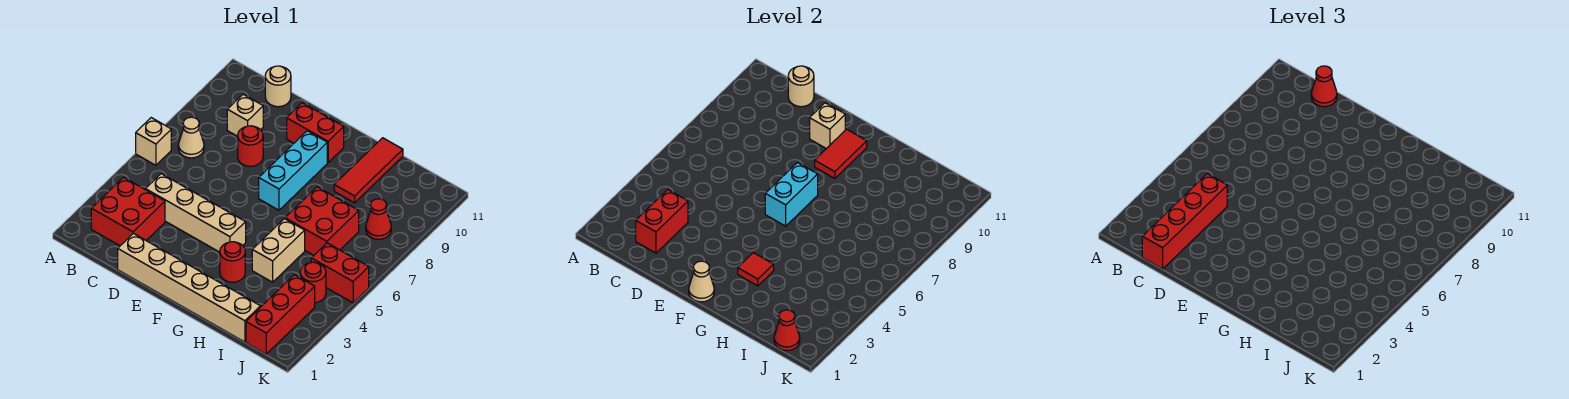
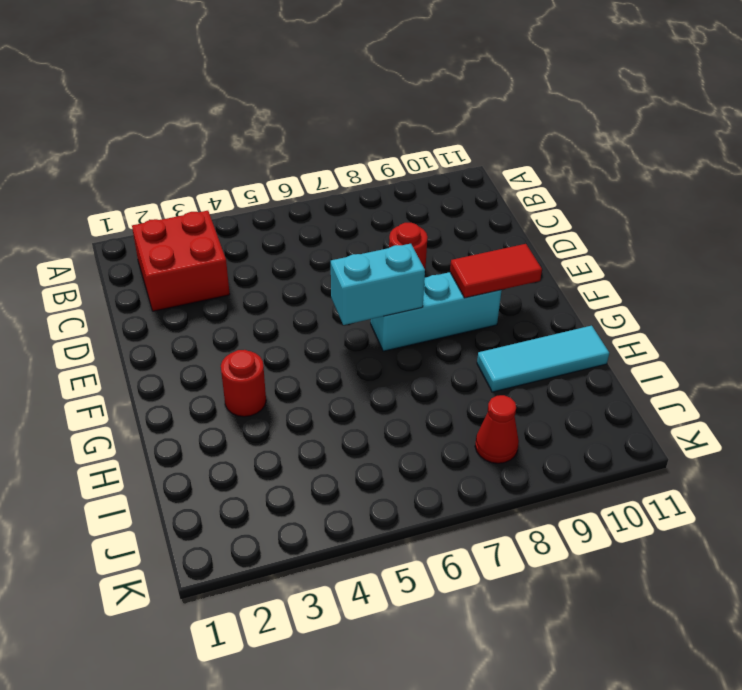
cyan tile H9:H11 level 1 -> red tile H9:H11 level 1
none -> tan brick A6 level 1
none -> tan cone B7 level 1
none -> tan brick C4:F4 level 1

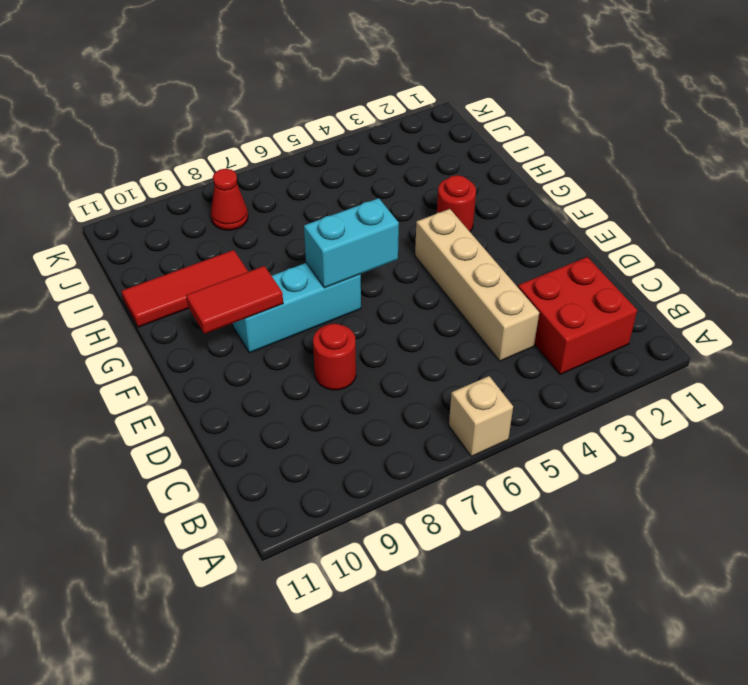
none -> tan cone B7 level 1
none -> tan brick C9 level 1
none -> tan round brick C11 level 1

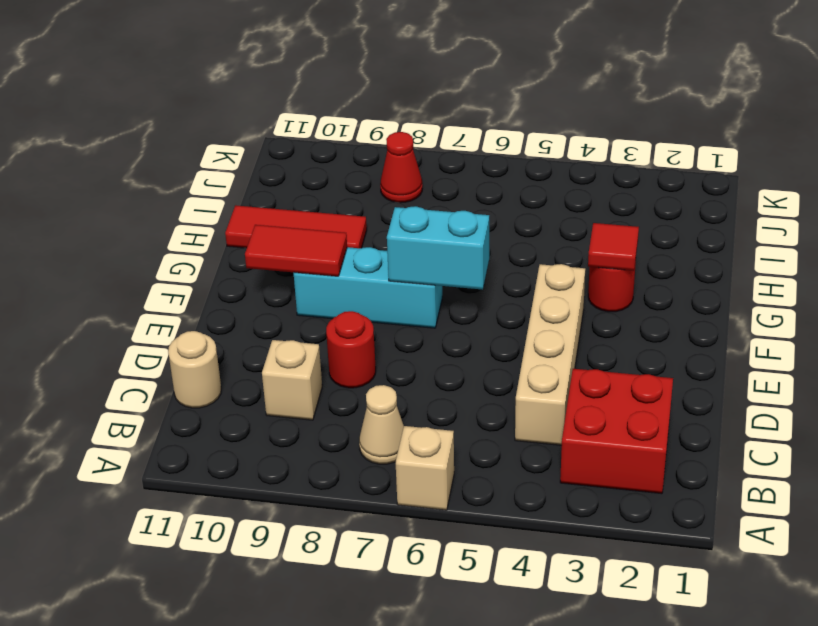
none -> tan brick D1:I1 level 1
none -> red brick E10:F10 level 1
none -> tan brick H4:H5 level 1

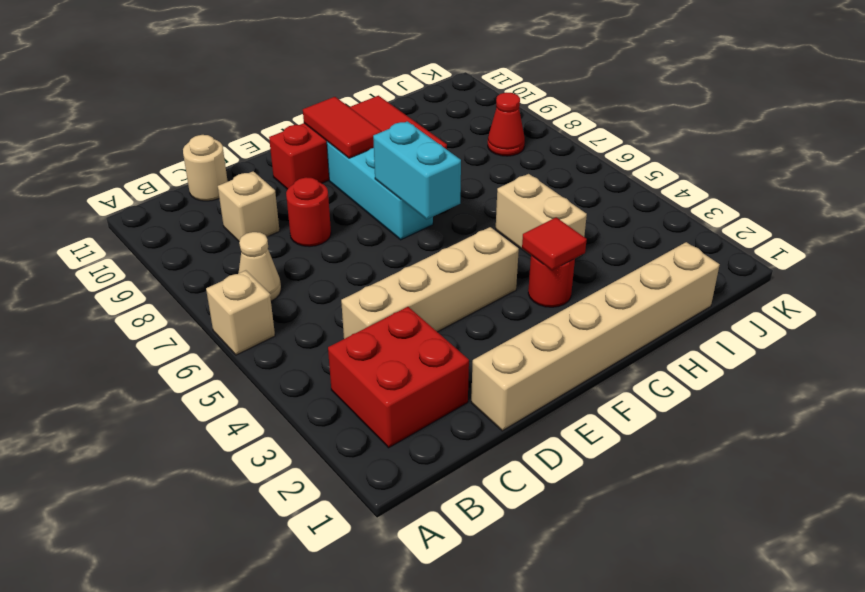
none -> red brick H6:I7 level 1
none -> red brick J1:J3 level 1
none -> red round brick J4 level 1

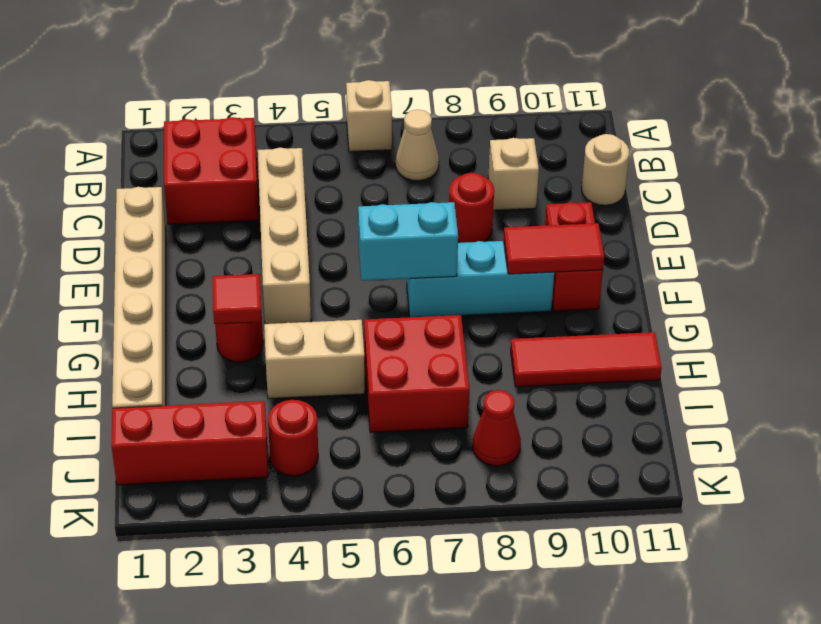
none -> red brick J5:K5 level 1
none -> red brick C2:C3 level 2
none -> tan round brick C11 level 2

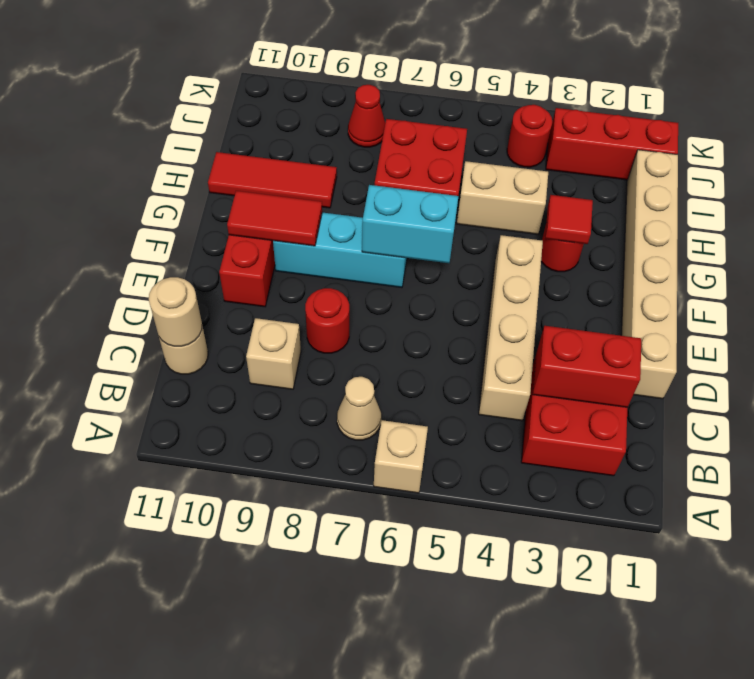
none -> red brick J5:K5 level 1
none -> tan brick E10 level 2
none -> tan cone F1 level 2

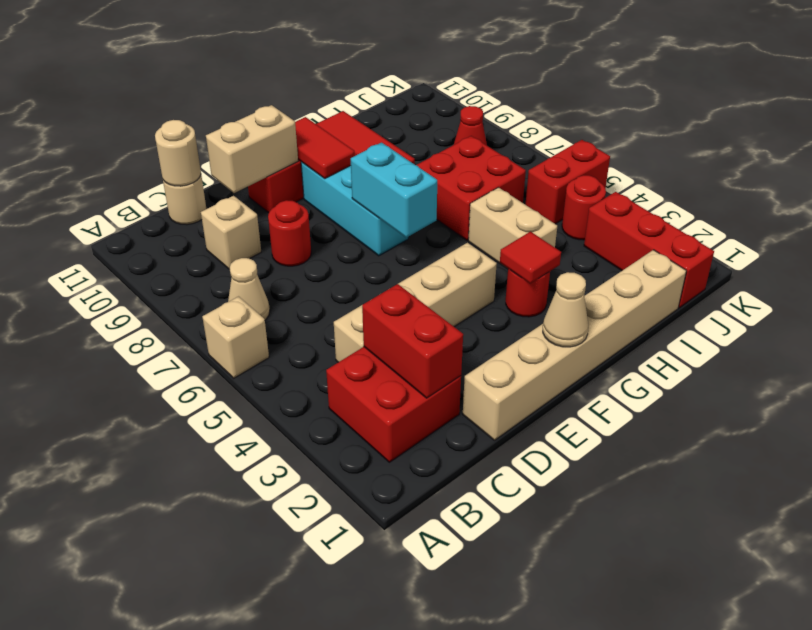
tan brick D10:E10 level 2 -> tan brick E10 level 2
none -> red cone J1 level 2
none -> red brick C1:C4 level 3
none -> red cone C11 level 3

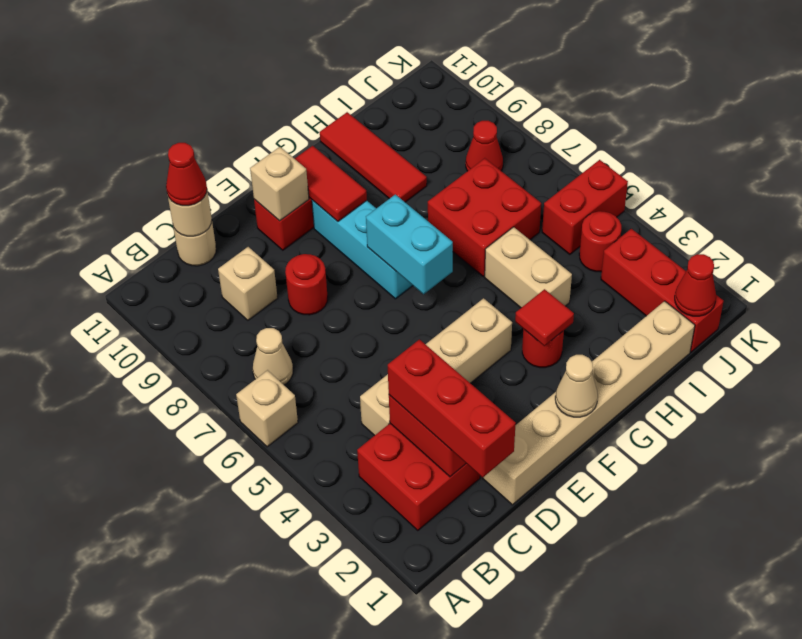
red brick C1:C3 level 3 -> red brick C1:C4 level 3

